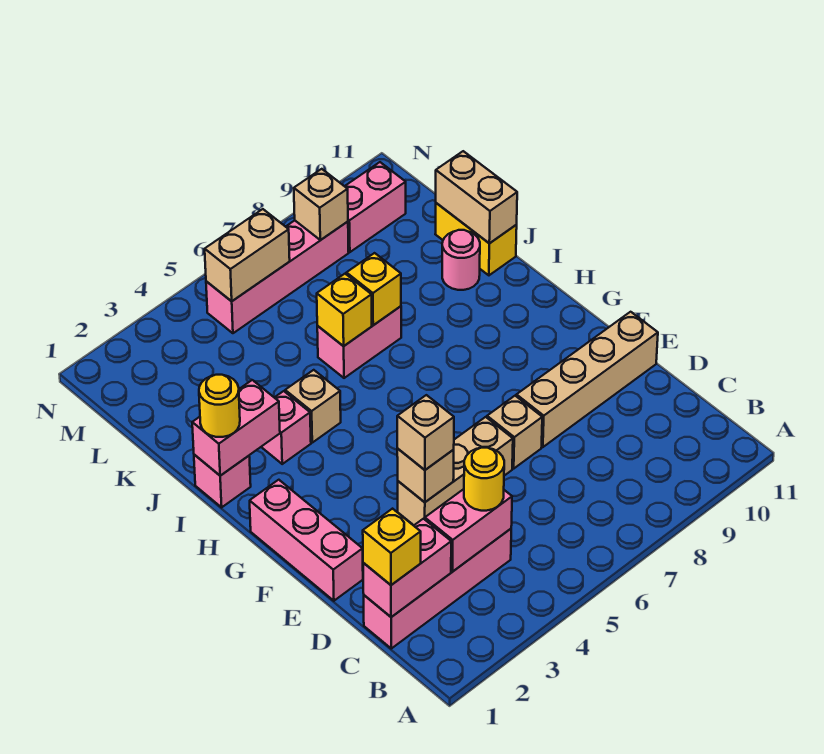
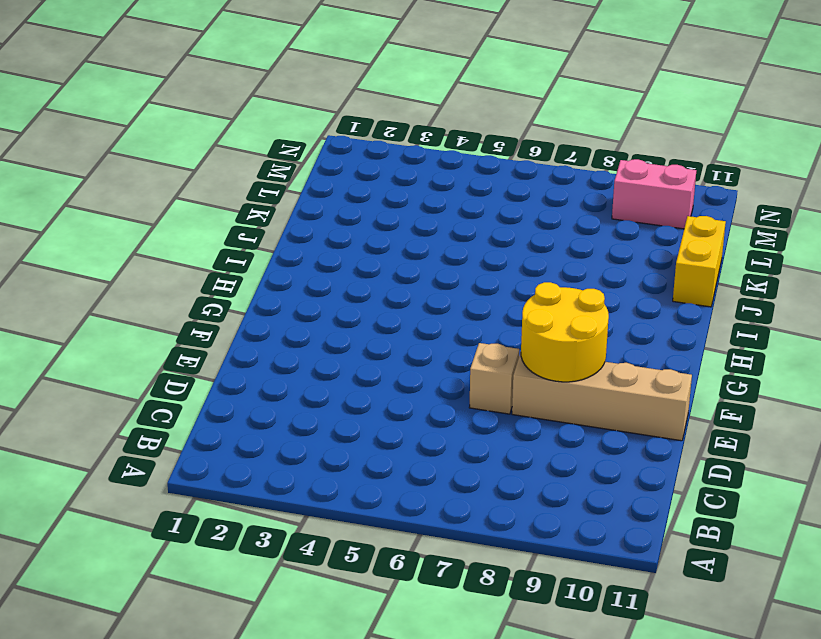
yellow round brick E8:F9 level 2 -> none
none -> pink brick C1:C4 level 1
none -> pink brick E1:G1 level 1
none -> tan brick E4:E6 level 1

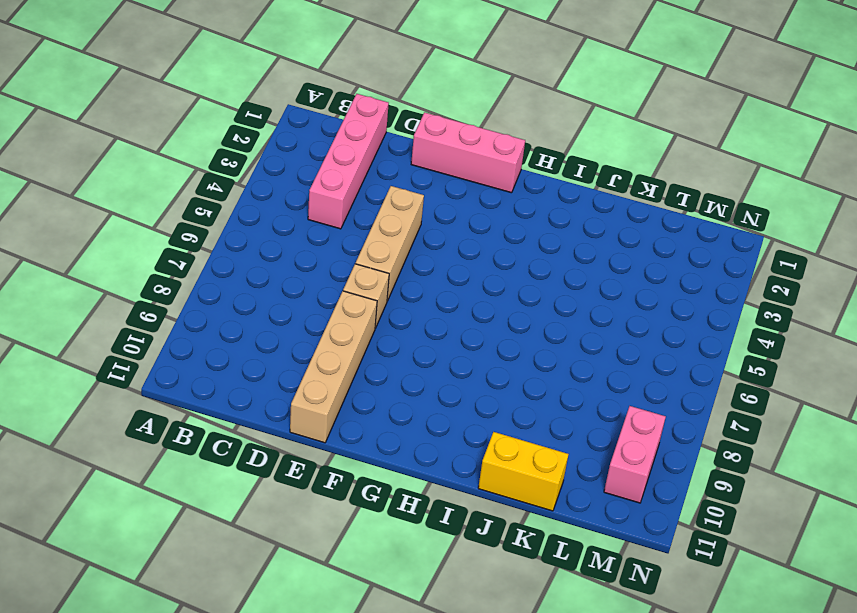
none -> pink brick I1 level 1
none -> pink brick I3 level 1
none -> tan brick I4 level 1

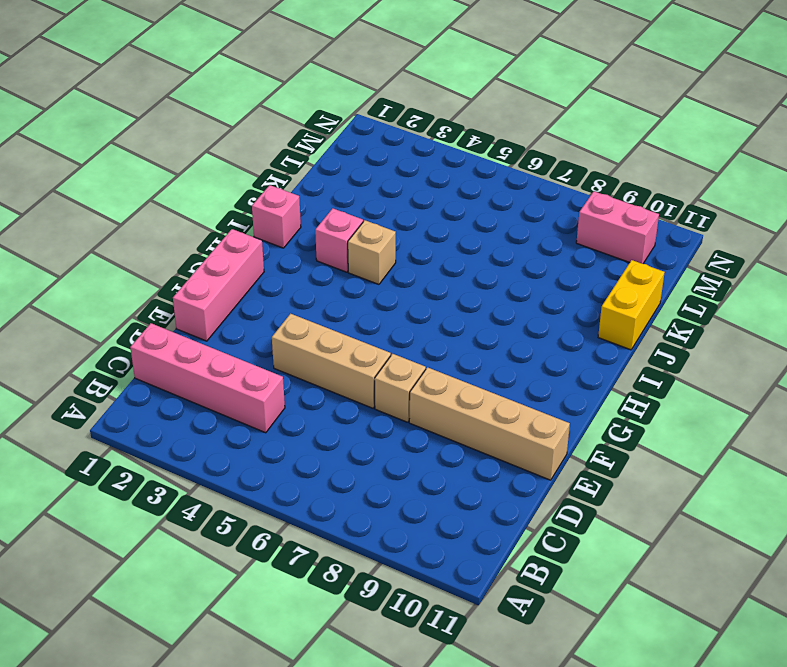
none -> pink brick J6:J7 level 1
none -> pink round brick J10 level 1
none -> pink brick M5:M8 level 1

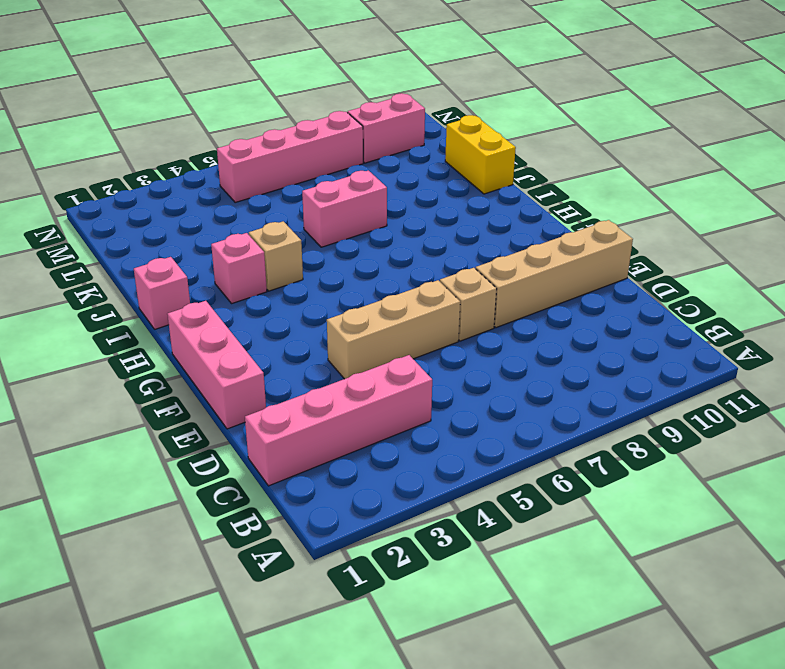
none -> pink round brick J10 level 1
none -> pink brick C1:C2 level 2
none -> pink brick C3:C4 level 2

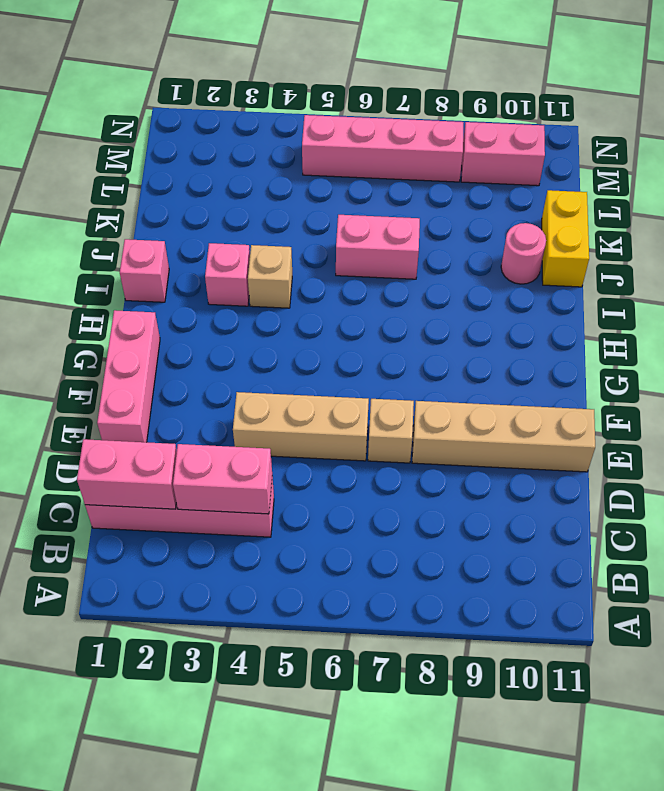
none -> tan brick E4 level 2
none -> pink brick I1:I2 level 2
none -> yellow brick J6 level 2

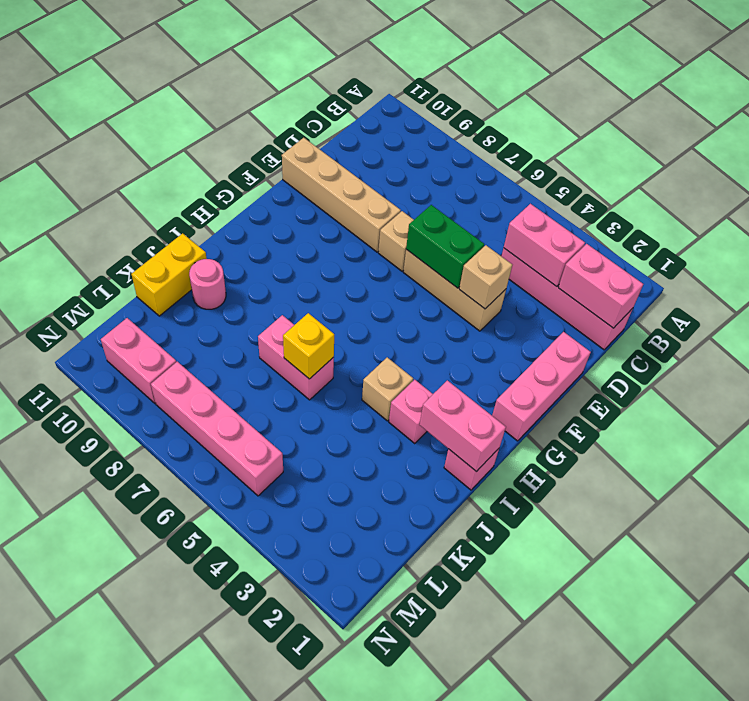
green brick E5:E6 level 2 -> none
none -> yellow brick J7 level 2
none -> tan brick J11:K11 level 2
none -> tan brick M5:M6 level 2

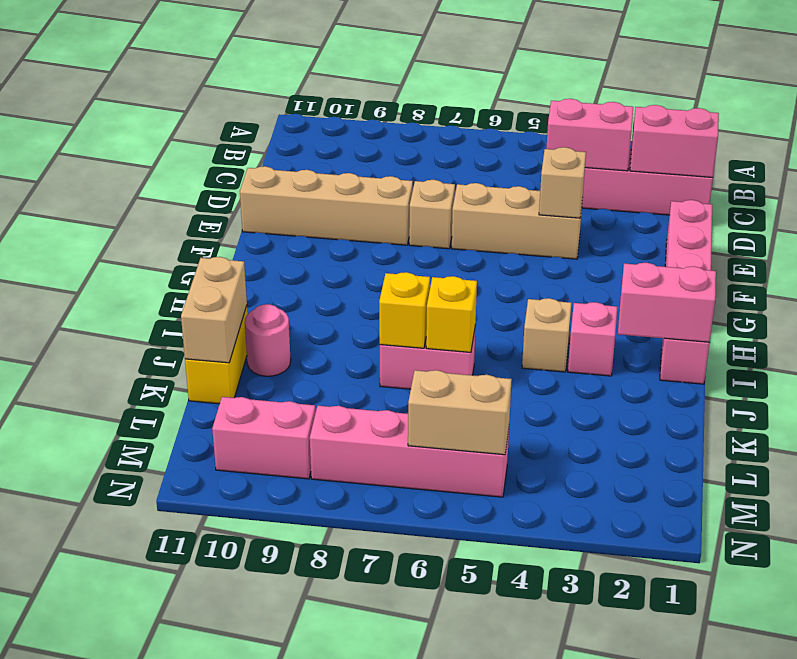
none -> tan brick M8 level 2
none -> yellow brick C1 level 3
none -> yellow round brick C4 level 3

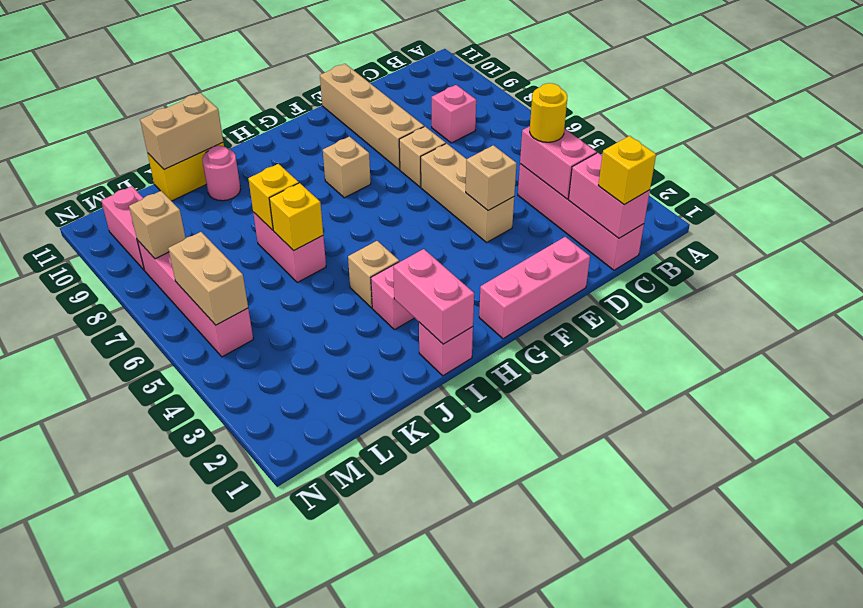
pink brick C8 level 1 -> none
tan brick G8 level 1 -> tan brick E4 level 3
none -> yellow round brick I1 level 3

